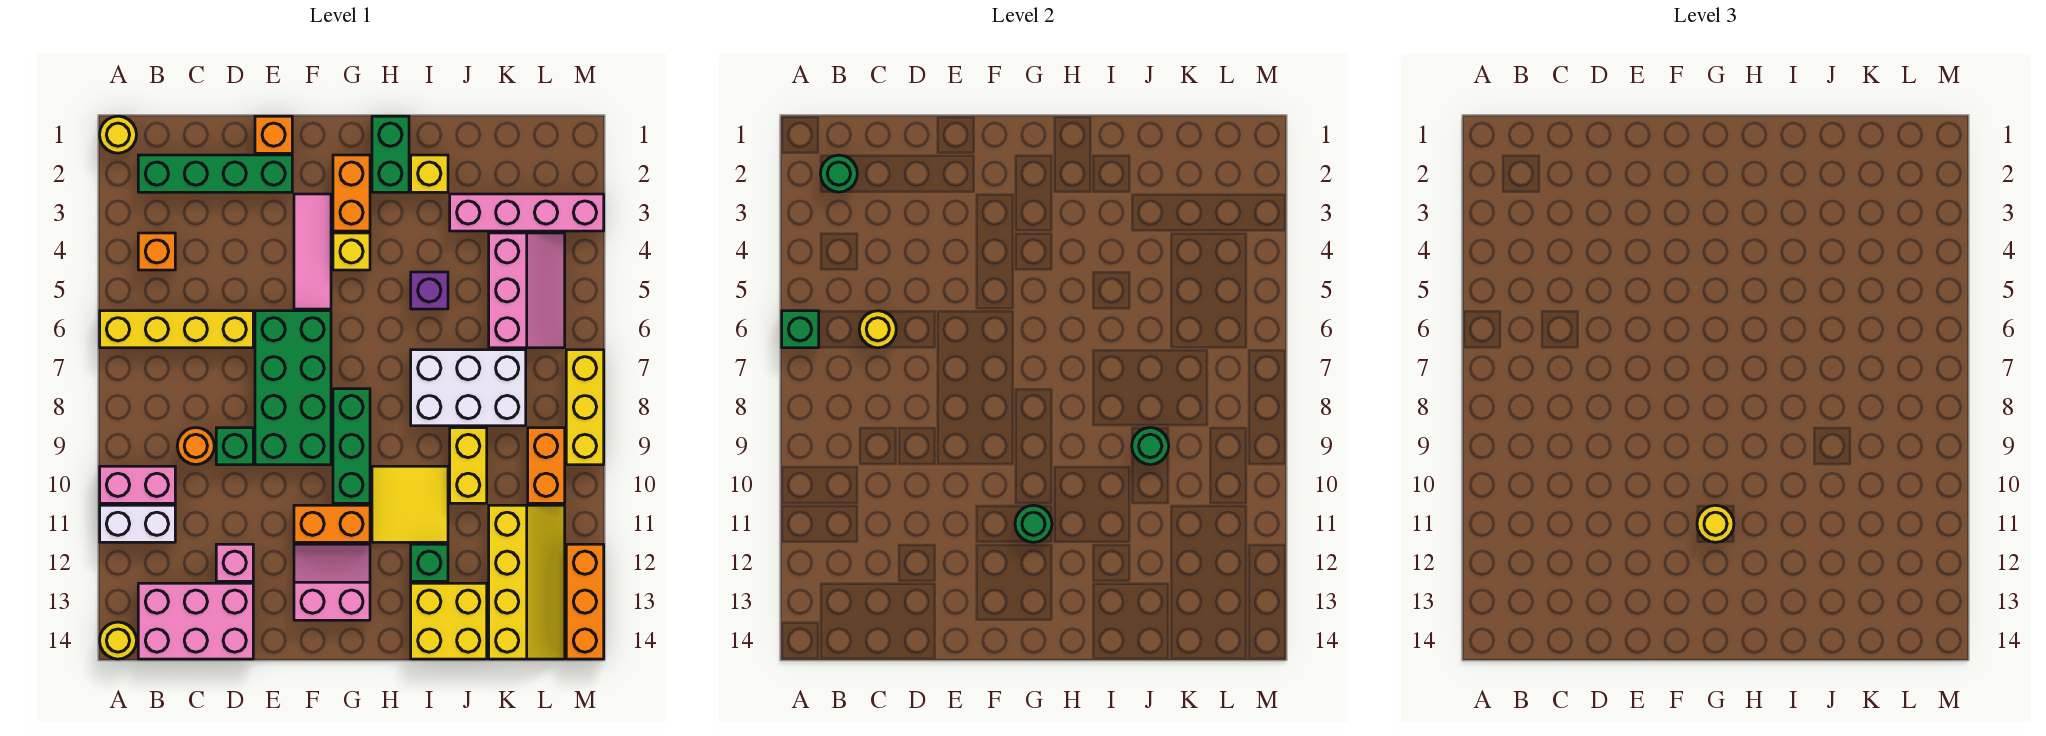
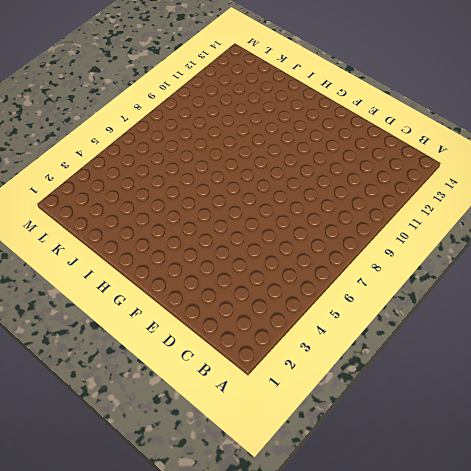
none -> yellow round brick A1 level 1
none -> yellow brick A6:D6 level 1
none -> pink brick A10:B10 level 1
none -> white brick A11:B11 level 1

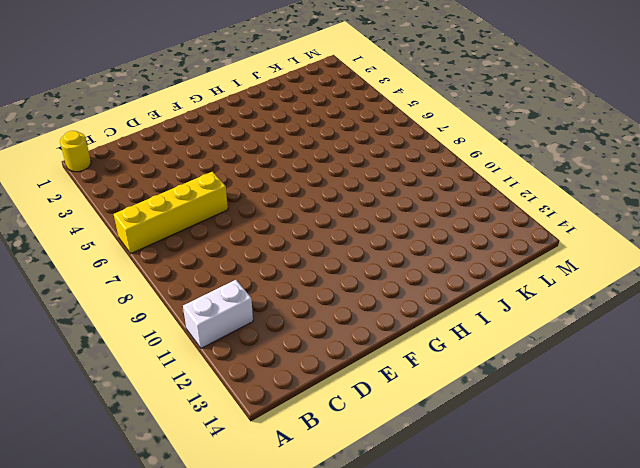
none -> pink brick A10:B10 level 1
none -> yellow round brick A14 level 1
none -> green brick B2:E2 level 1
none -> orange brick B4 level 1

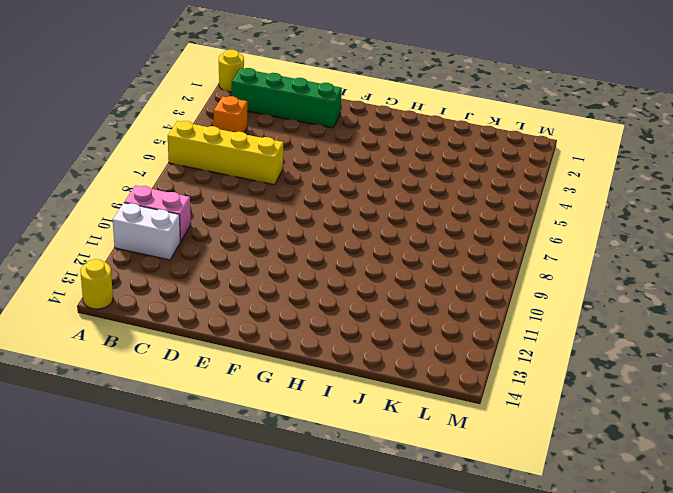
none -> pink brick B13:D14 level 1
none -> orange round brick C9 level 1
none -> green brick D9 level 1
none -> pink brick D12 level 1

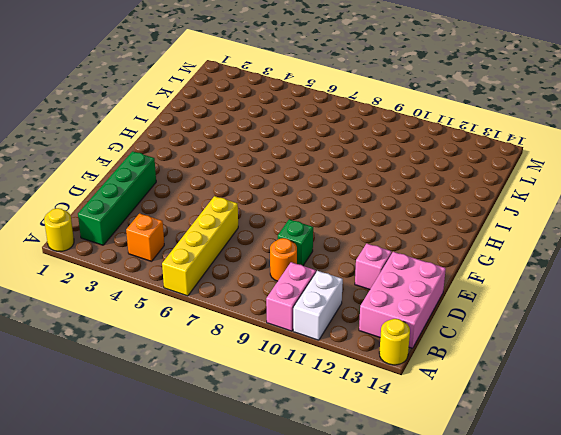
none -> orange brick E1 level 1
none -> green brick E6:F9 level 1
none -> pink tile F3:F5 level 1
none -> orange brick F11:G11 level 1

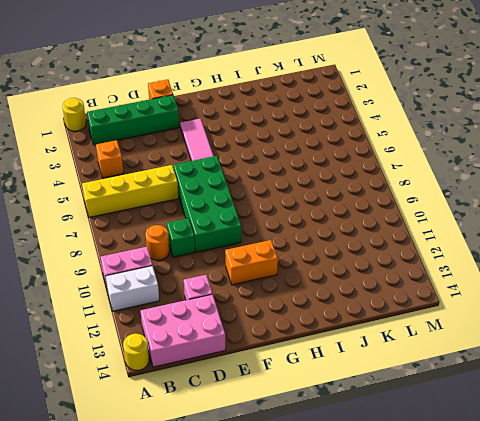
none -> pink slope F12:G13 level 1 top 13
none -> orange brick G2:G3 level 1
none -> yellow brick G4 level 1
none -> green brick G8:G10 level 1

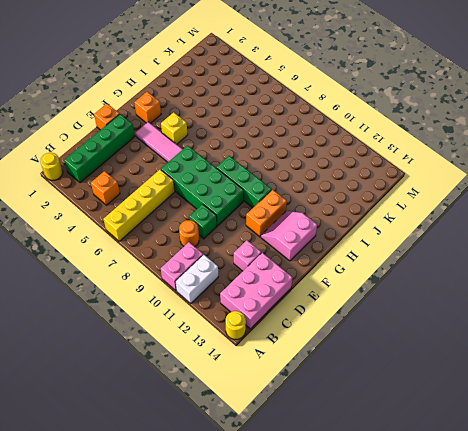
orange brick G2 level 1 -> orange brick G2:G3 level 1
none -> green brick H1:H2 level 1
none -> yellow tile H10:I11 level 1
none -> yellow brick I2 level 1
none -> purple brick I5 level 1

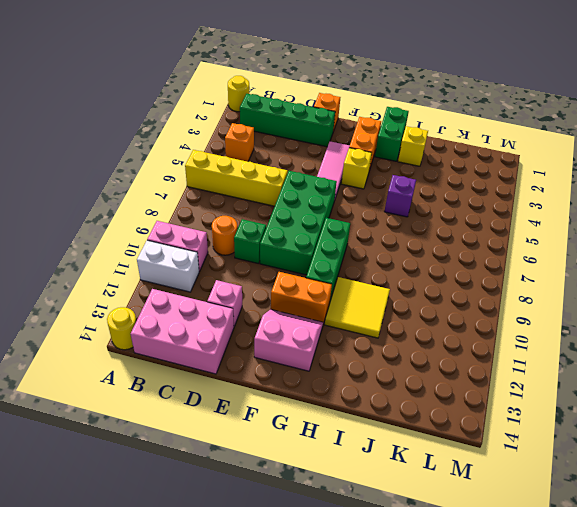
none -> white brick I7:K8 level 1
none -> green brick I12 level 1
none -> yellow brick I13:J14 level 1
none -> pink brick J3:M3 level 1

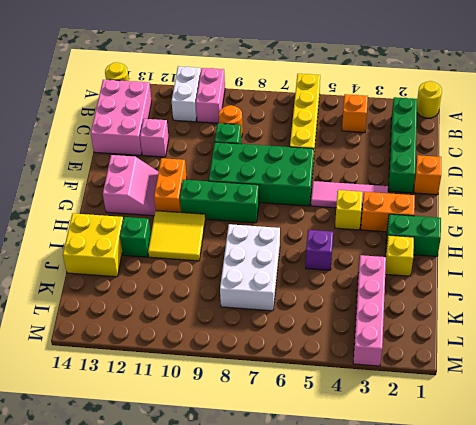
none -> yellow brick J9:J10 level 1
none -> pink slope K4:L6 level 1 top K
none -> yellow slope K11:L14 level 1 top K
none -> orange brick L9:L10 level 1

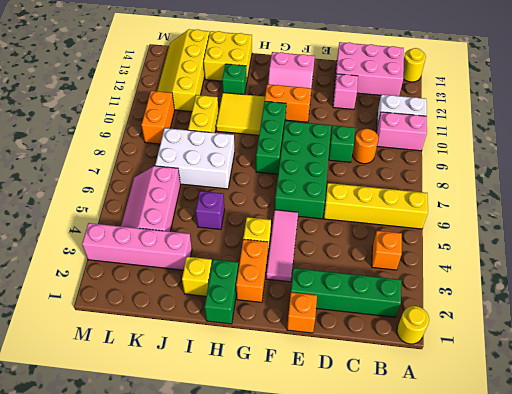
none -> yellow brick M7:M9 level 1
none -> orange brick M12:M14 level 1
none -> green brick A6 level 2
none -> green round brick B2 level 2

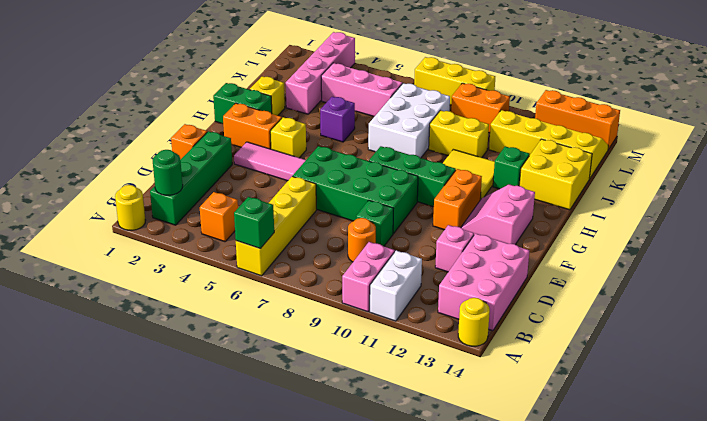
none -> yellow round brick C6 level 2
none -> green round brick G11 level 2
none -> green round brick J9 level 2
none -> yellow round brick G11 level 3

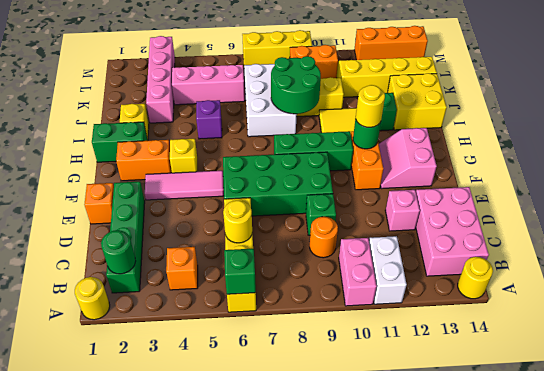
green round brick I8:J9 level 2 -> green round brick J9 level 2

